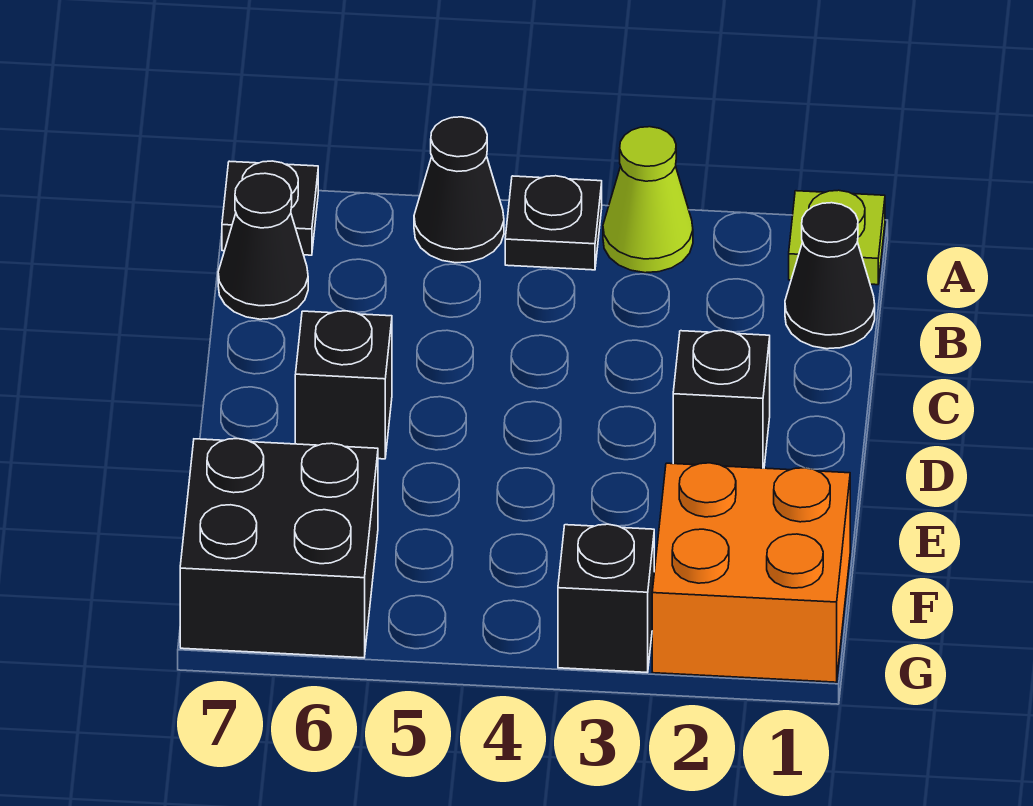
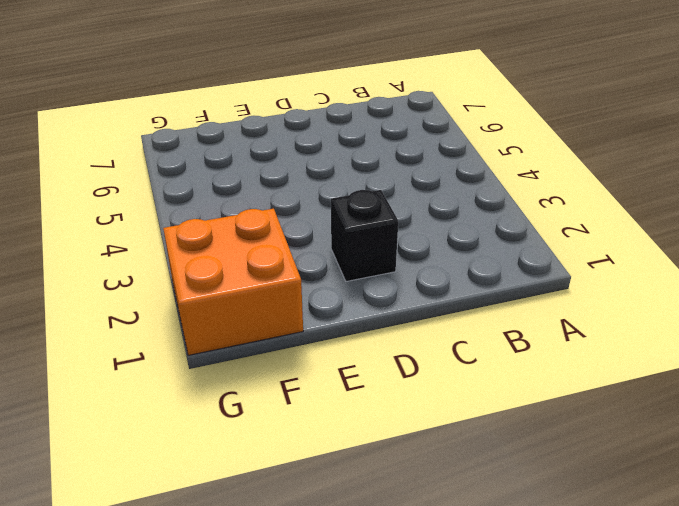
none -> lime plate A1 level 1
none -> lime cone A3 level 1
none -> black plate A4 level 1

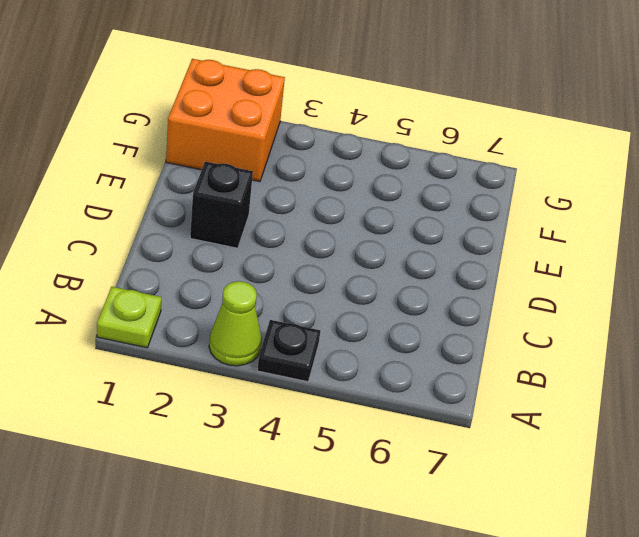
none -> black cone A5 level 1
none -> black plate A7 level 1
none -> black cone B1 level 1

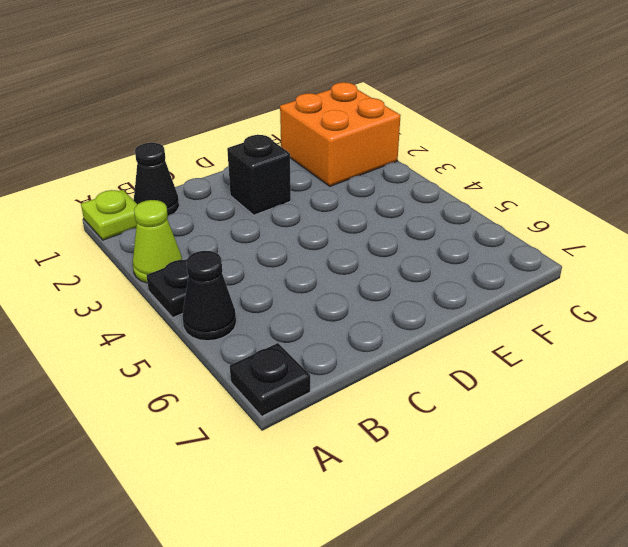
none -> black cone B7 level 1
none -> black brick D6 level 1
none -> black brick F6:G7 level 1

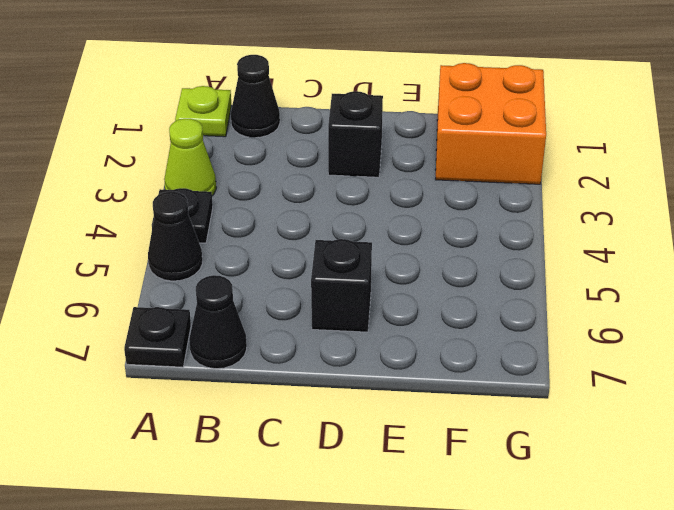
none -> black brick F6:G7 level 1
none -> black brick G3 level 1

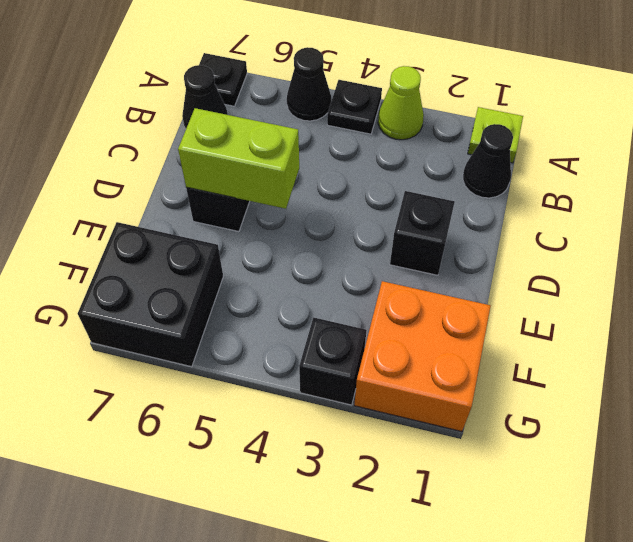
lime brick D5:D6 level 2 -> none

